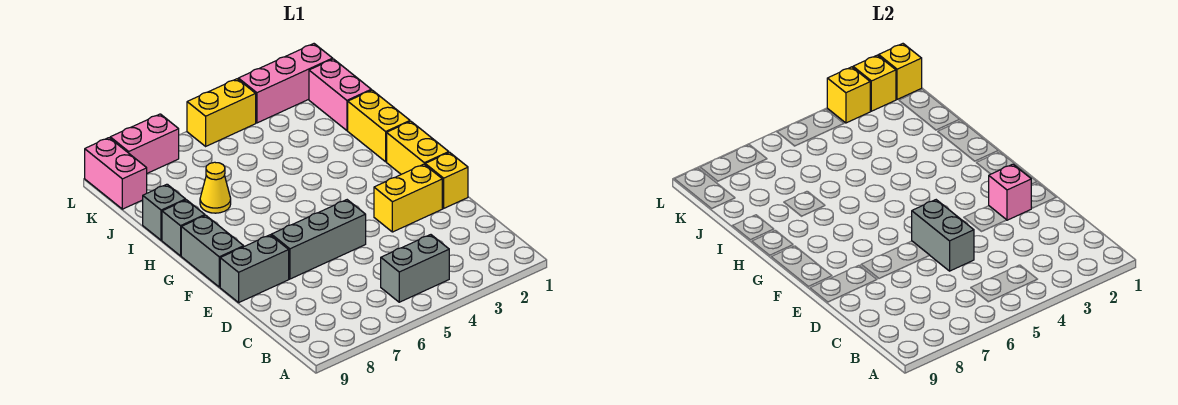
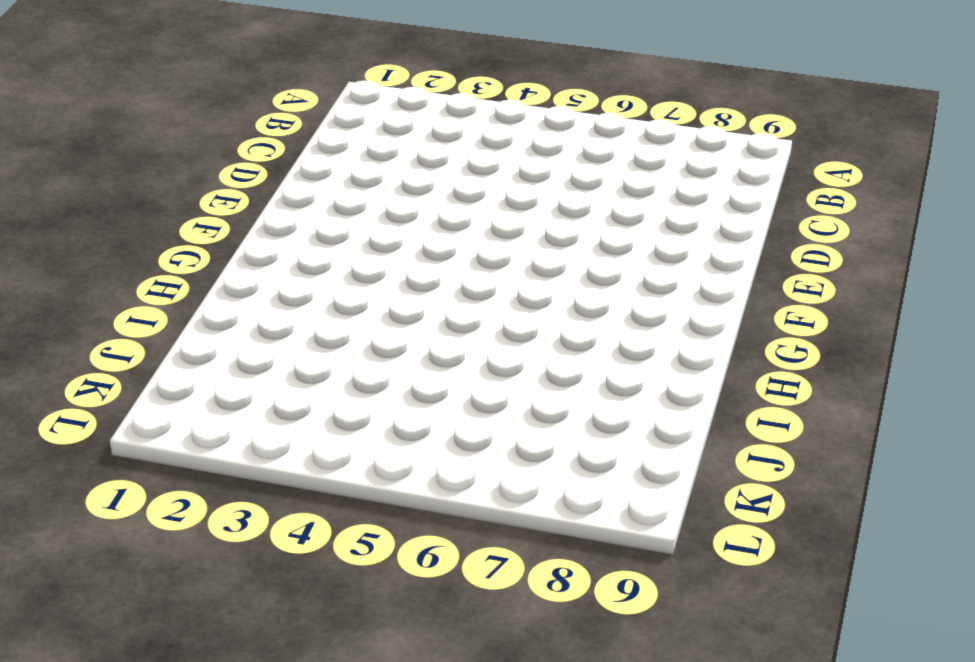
none -> grey brick B4:B5 level 1
none -> yellow brick E1 level 1
none -> yellow brick E2:E3 level 1

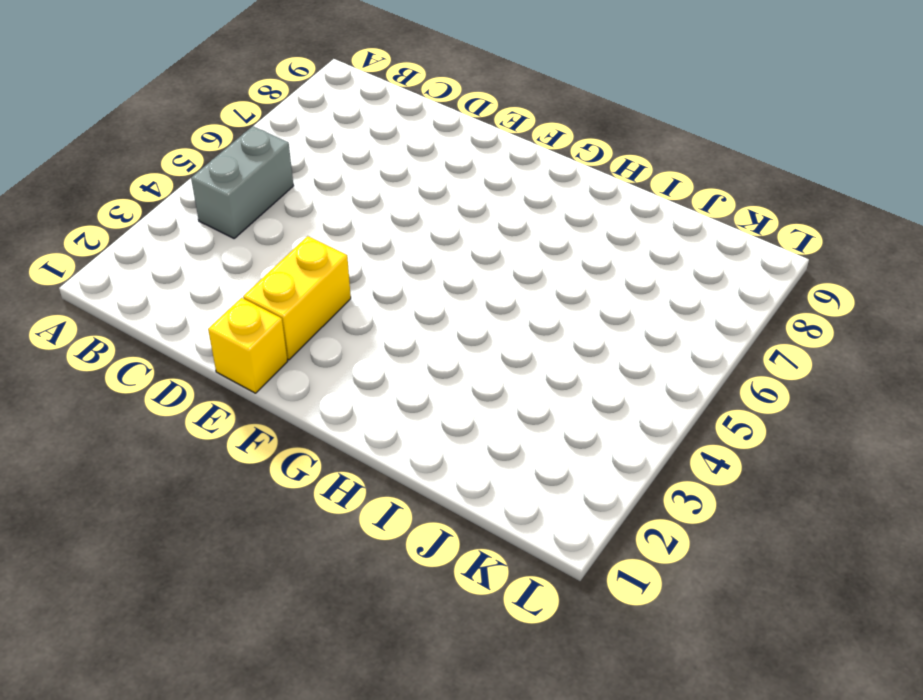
none -> grey brick E5:E7 level 1
none -> grey brick E8:E9 level 1
none -> yellow brick F1:G1 level 1

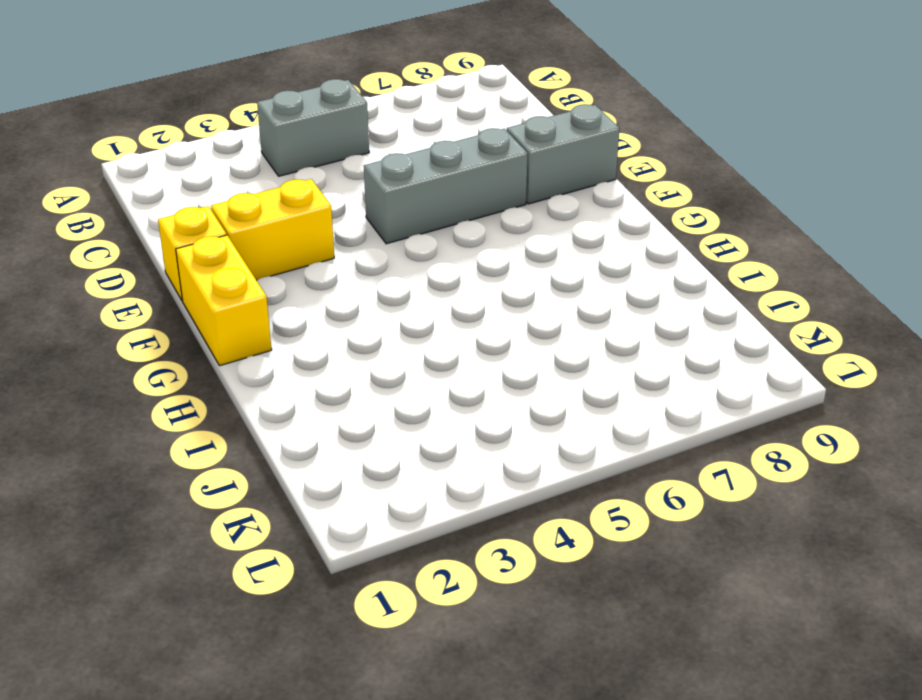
none -> grey brick F9:G9 level 1
none -> yellow brick H1:I1 level 1
none -> grey brick H9 level 1

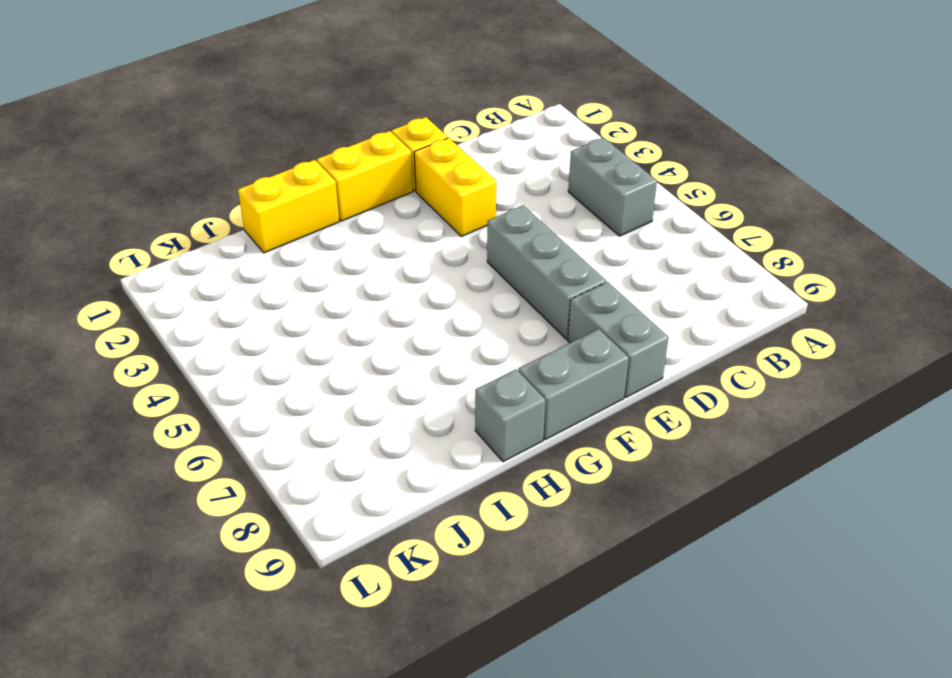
none -> yellow cone I7 level 1
none -> grey brick I9 level 1
none -> pink brick J1:K1 level 1

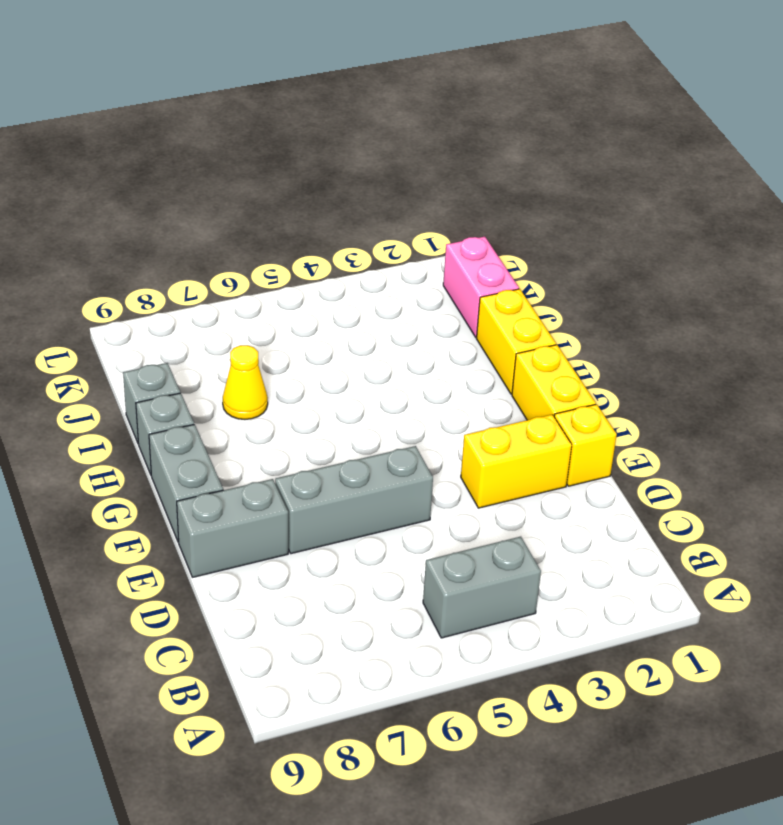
none -> pink brick K9:L9 level 1
none -> pink brick L1:L3 level 1
none -> yellow brick L4:L5 level 1

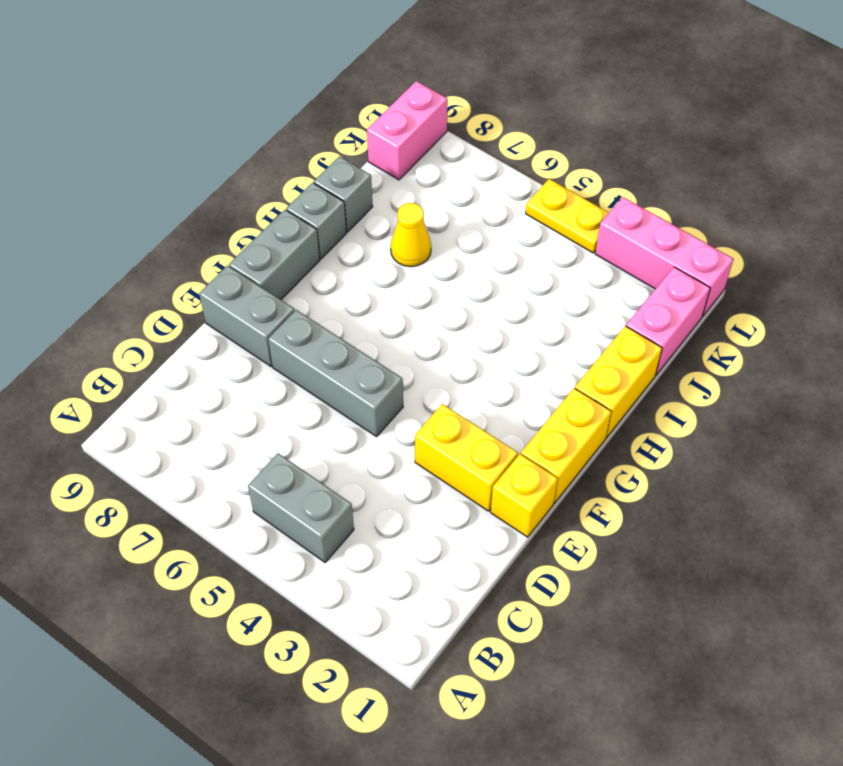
yellow plate L4:L5 level 1 -> yellow brick L4:L5 level 1
none -> pink brick L7:L8 level 1
none -> grey brick D5:E5 level 2
none -> pink brick E2 level 2

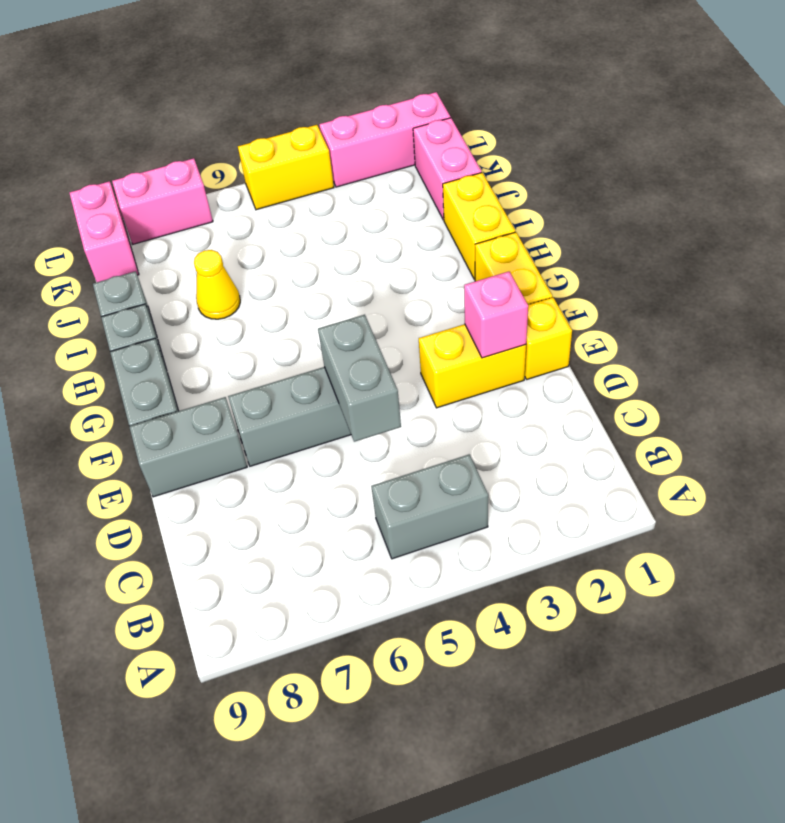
none -> yellow brick L1 level 2
none -> yellow brick L2 level 2
none -> yellow brick L3 level 2

